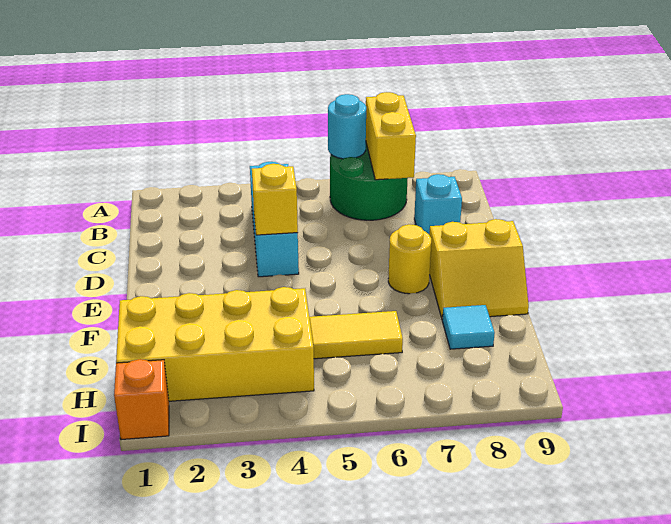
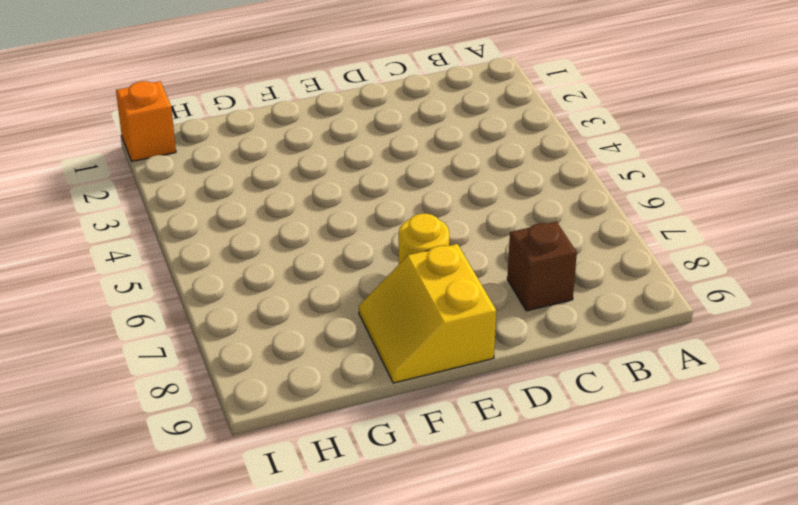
brown brick C8 level 1 -> cyan brick C8 level 1
none -> green round brick A6:B7 level 1
none -> cyan brick B4:D4 level 1
none -> yellow brick G1:H4 level 1

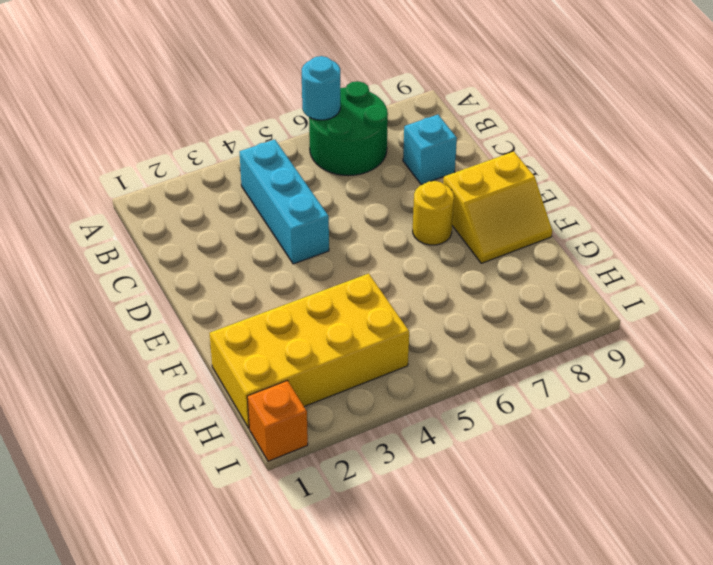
none -> yellow tile G5:G6 level 1
none -> cyan tile G8 level 1
none -> yellow brick A7:B7 level 2

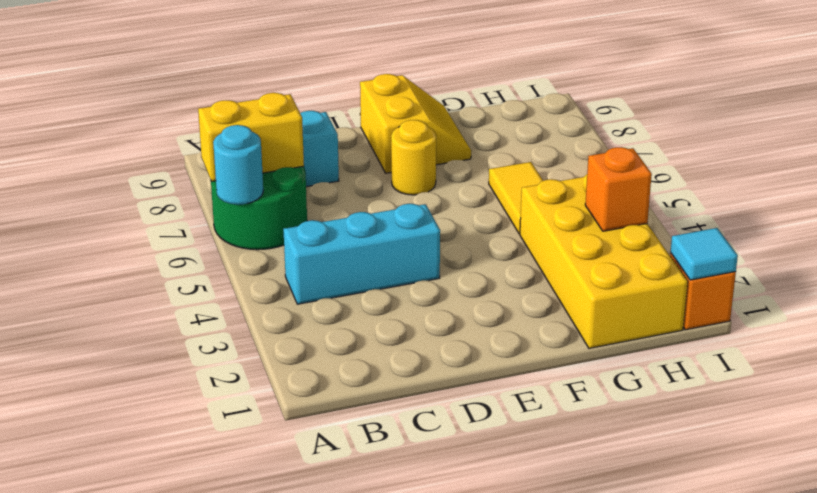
orange brick H3 level 2 -> none
cyan tile I1 level 2 -> cyan tile G8 level 1
none -> yellow brick D4 level 2

